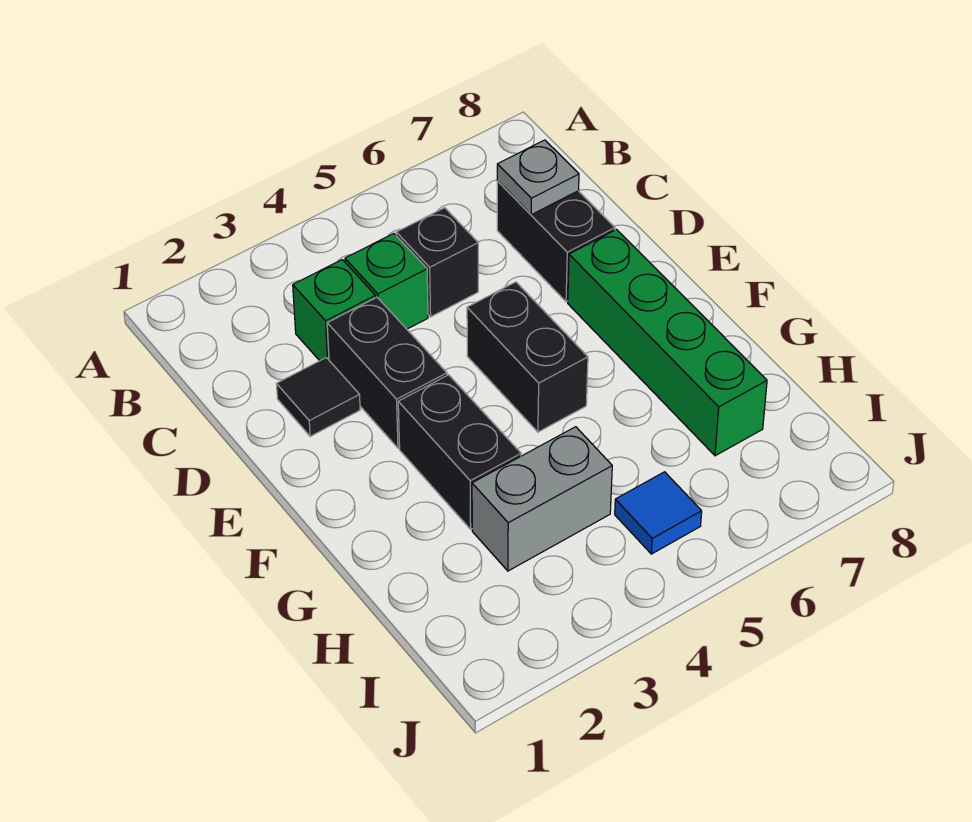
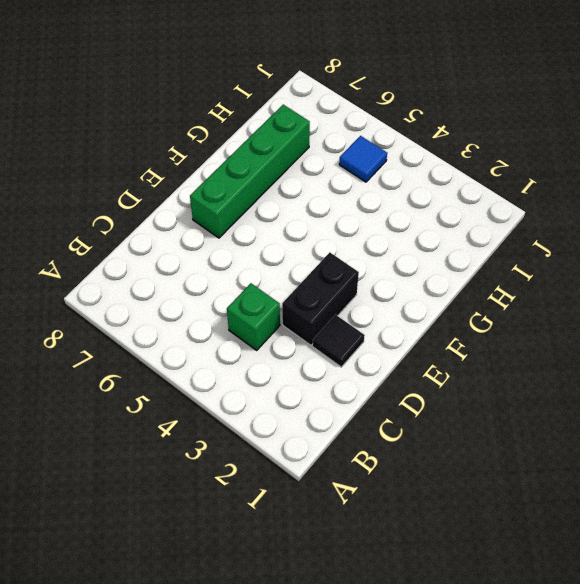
none -> green brick C3 level 1
none -> black brick C5 level 1
none -> black brick C7:D7 level 1

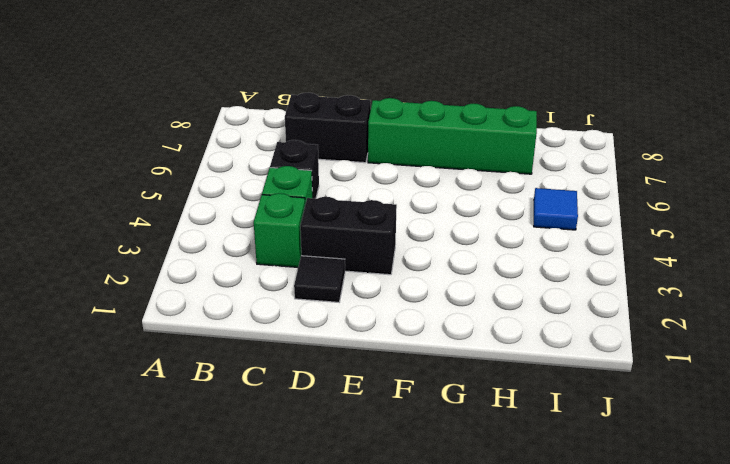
none -> black brick E5:F5 level 1
none -> black brick F3:G3 level 1
none -> grey brick H3:H4 level 1

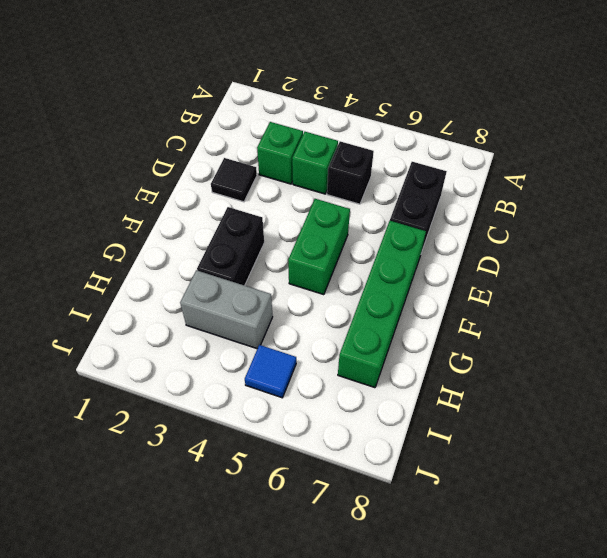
green brick E5:F5 level 1 -> black brick E5:F5 level 1
none -> black brick D3:E3 level 1
none -> grey plate C7 level 2

